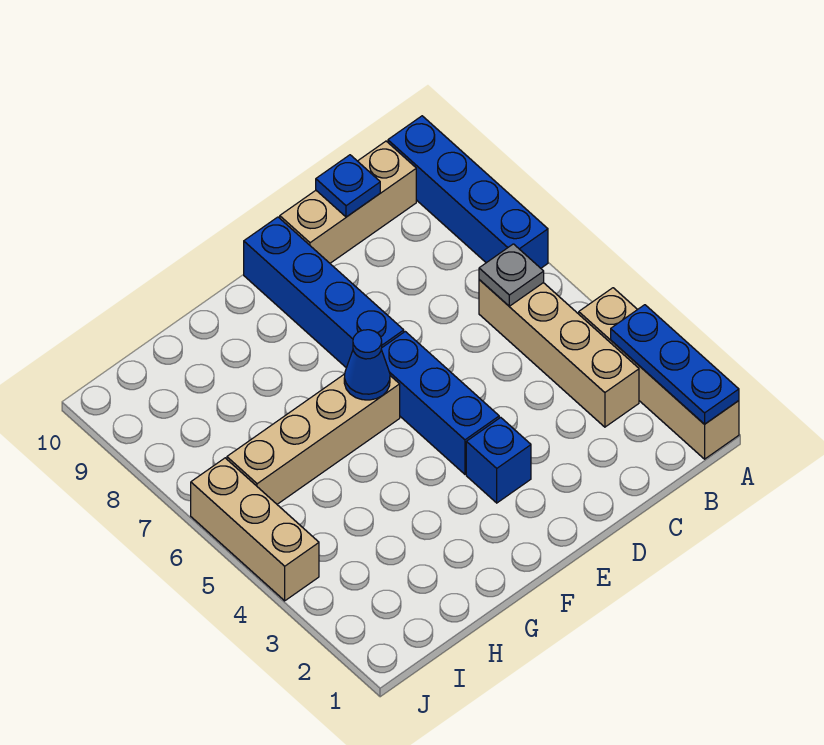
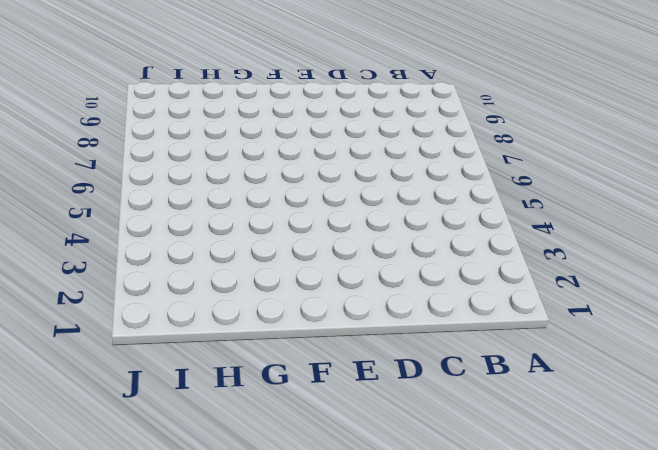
none -> tan brick A1:A4 level 1
none -> blue brick A7:A10 level 1
none -> tan brick B3:B6 level 1

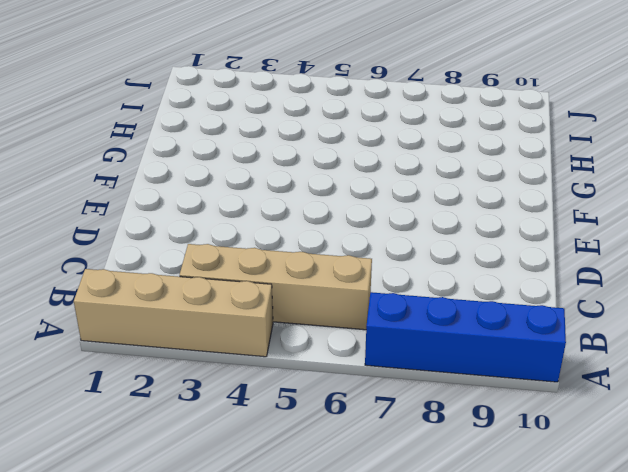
none -> tan brick B10:D10 level 1
none -> blue brick E3 level 1
none -> blue brick E4:E6 level 1

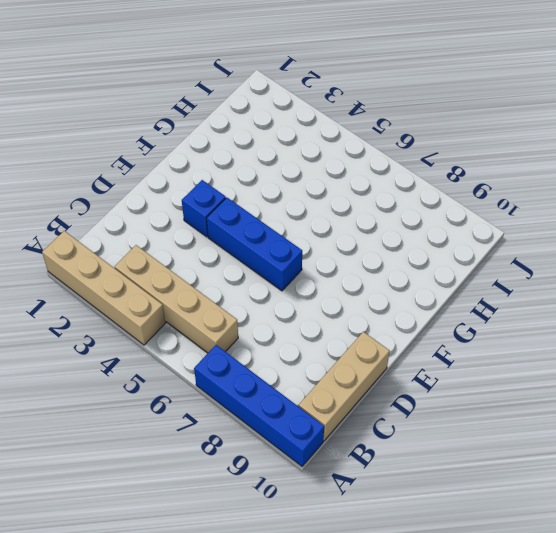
none -> blue brick E7:E10 level 1
none -> tan brick F6:I6 level 1
none -> tan brick J4:J6 level 1

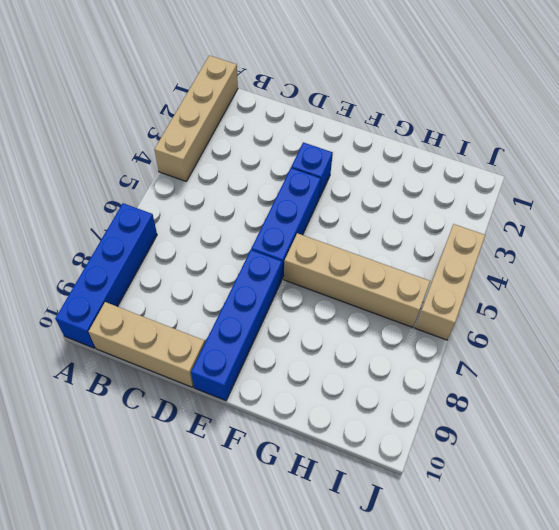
none -> tan brick B3:B6 level 1
none -> blue plate A1:A3 level 2
none -> grey plate B6 level 2

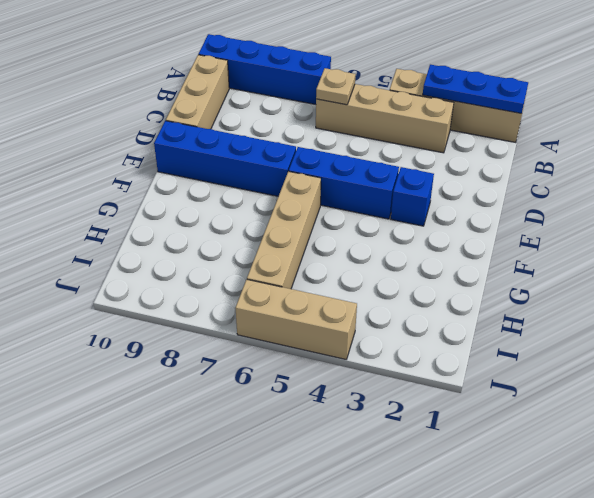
tan plate B6 level 2 -> grey plate B6 level 2
none -> blue plate C10 level 2
none -> blue cone F6 level 2

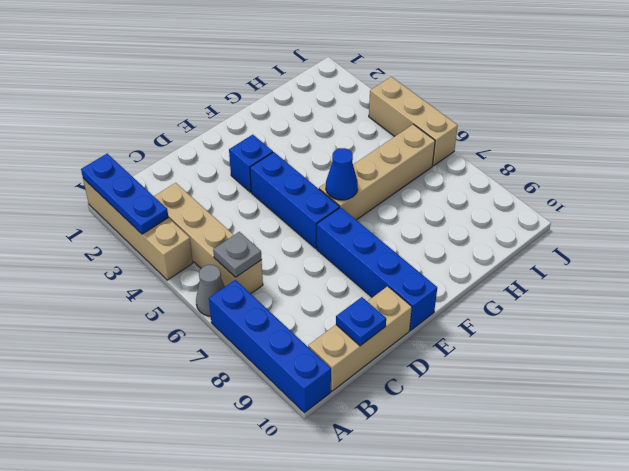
grey cone A6 level 1 -> none

